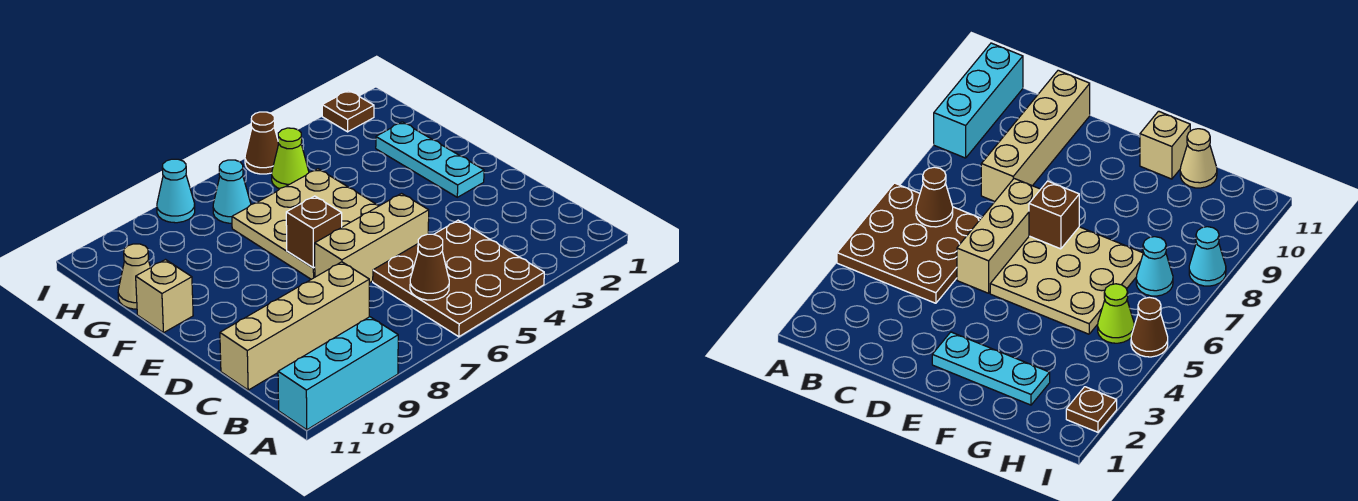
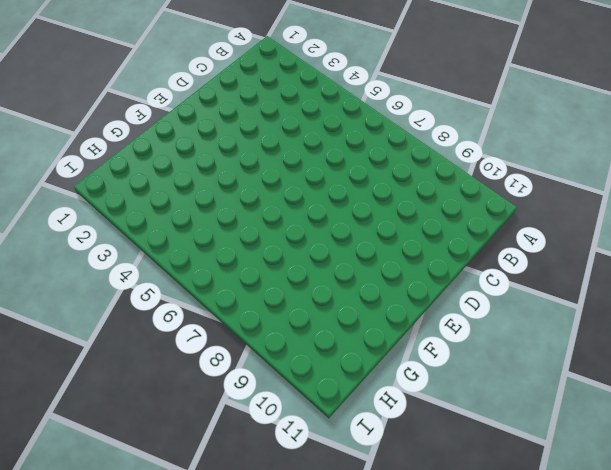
none -> brown plate A4:C6 level 1
none -> cyan brick A9:A11 level 1
none -> tan brick C8:C11 level 1

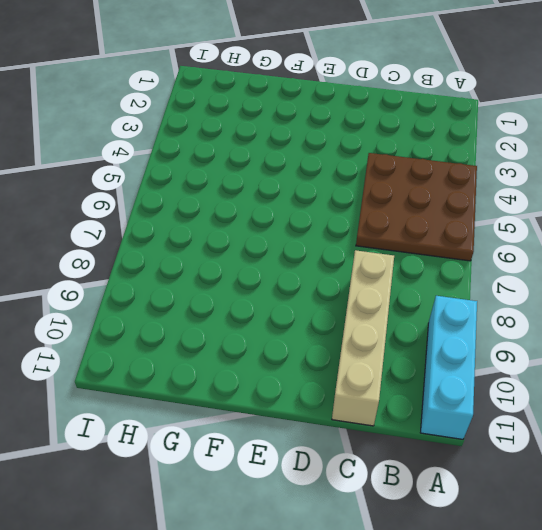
none -> tan brick D5:D7 level 1
none -> cyan plate E2:G2 level 1
none -> tan plate E5:G7 level 1

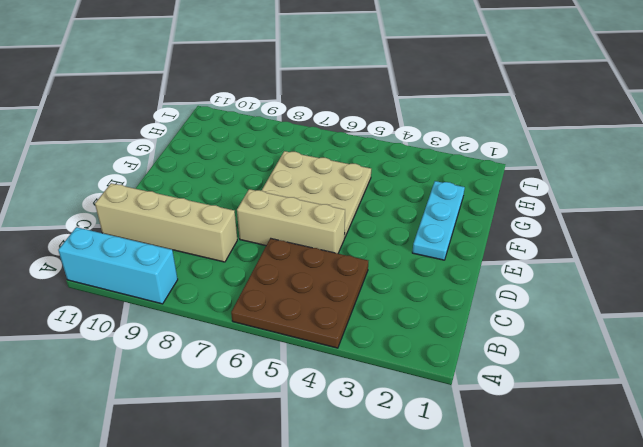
none -> tan brick F11 level 1
none -> tan cone G11 level 1
none -> lime cone H5 level 1

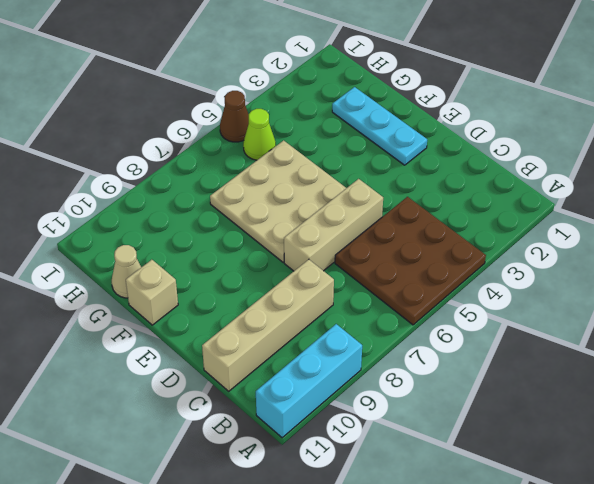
none -> cyan cone H7 level 1
none -> brown plate I2 level 1
none -> cyan cone I8 level 1

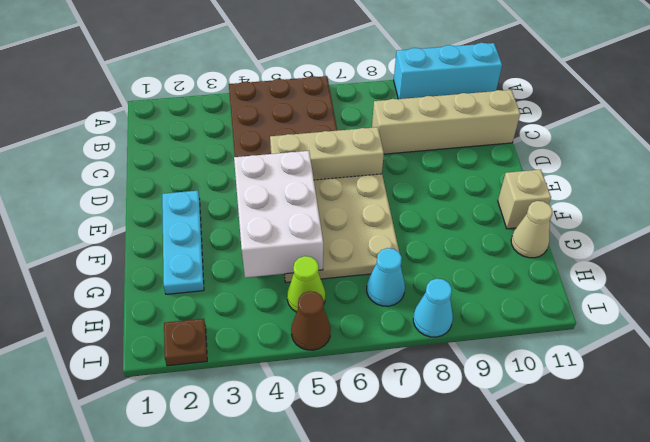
white brick E4:G5 level 2 -> none
none -> brown cone B6 level 2
none -> brown brick E7 level 2

